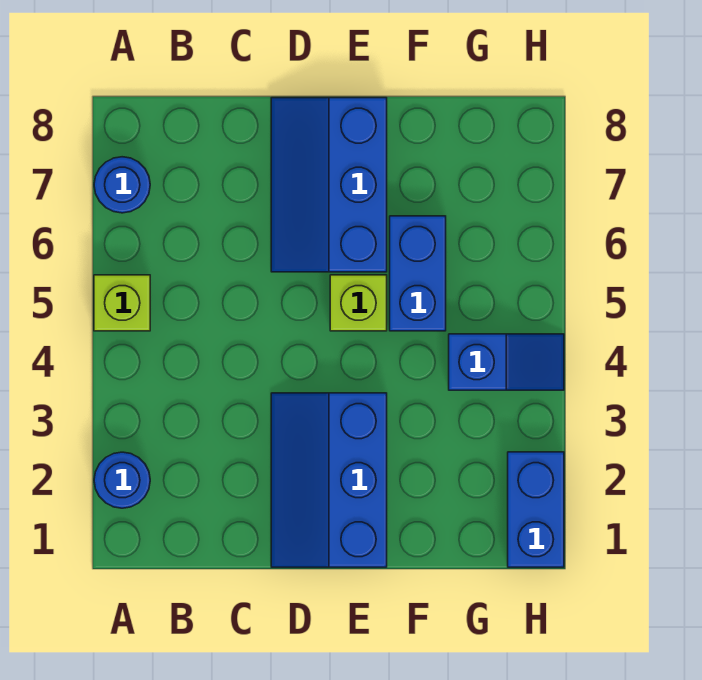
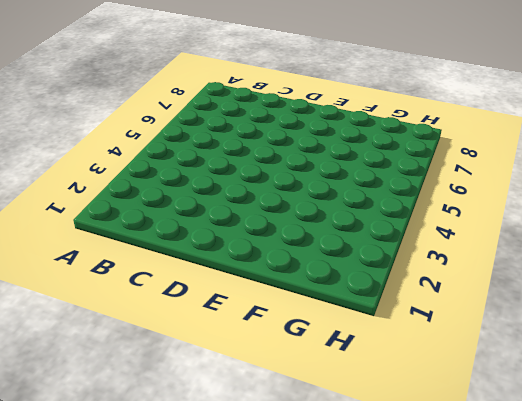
none -> blue round brick A2 level 1
none -> lime brick A5 level 1

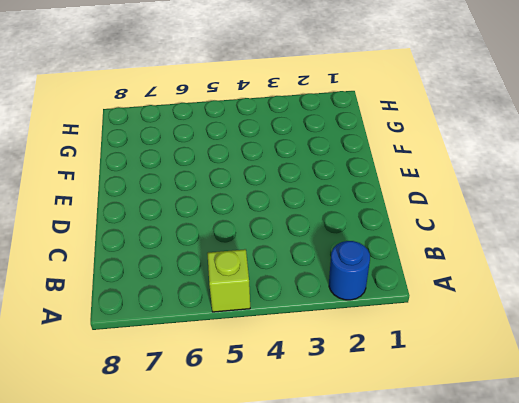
none -> blue round brick A7 level 1
none -> blue slope D1:E3 level 1 top E

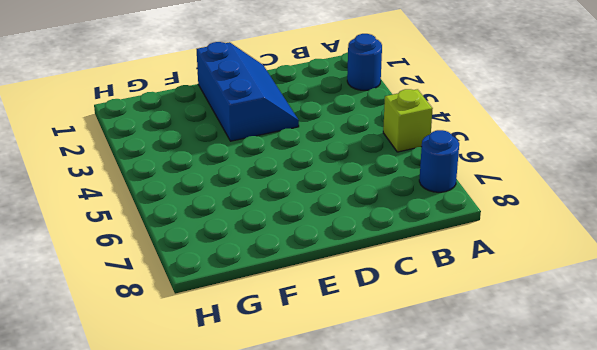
none -> blue slope D6:E8 level 1 top E
none -> lime brick E5 level 1

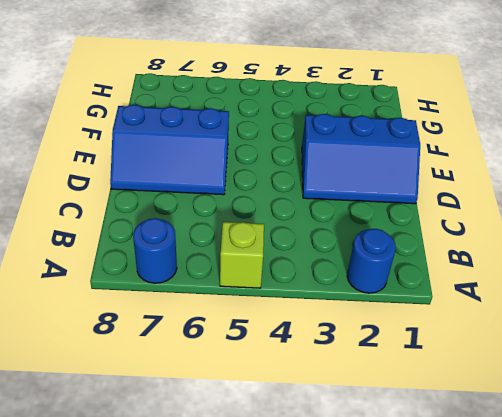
none -> lime brick E5 level 1
none -> blue brick F5:F6 level 1

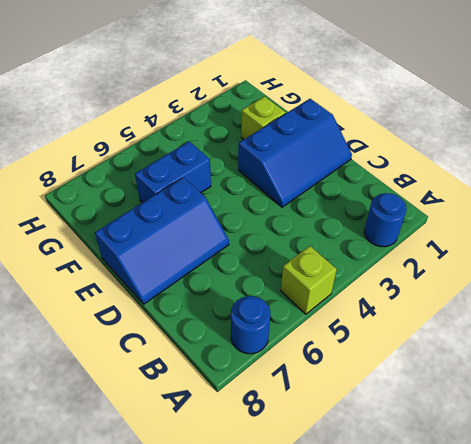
lime brick F2 level 1 -> lime brick E5 level 1
none -> blue slope G4:H4 level 1 top G
none -> blue brick H1:H2 level 1

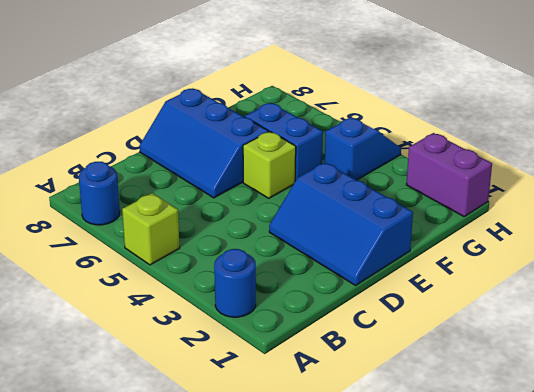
purple brick H1:H2 level 1 -> blue brick H1:H2 level 1

